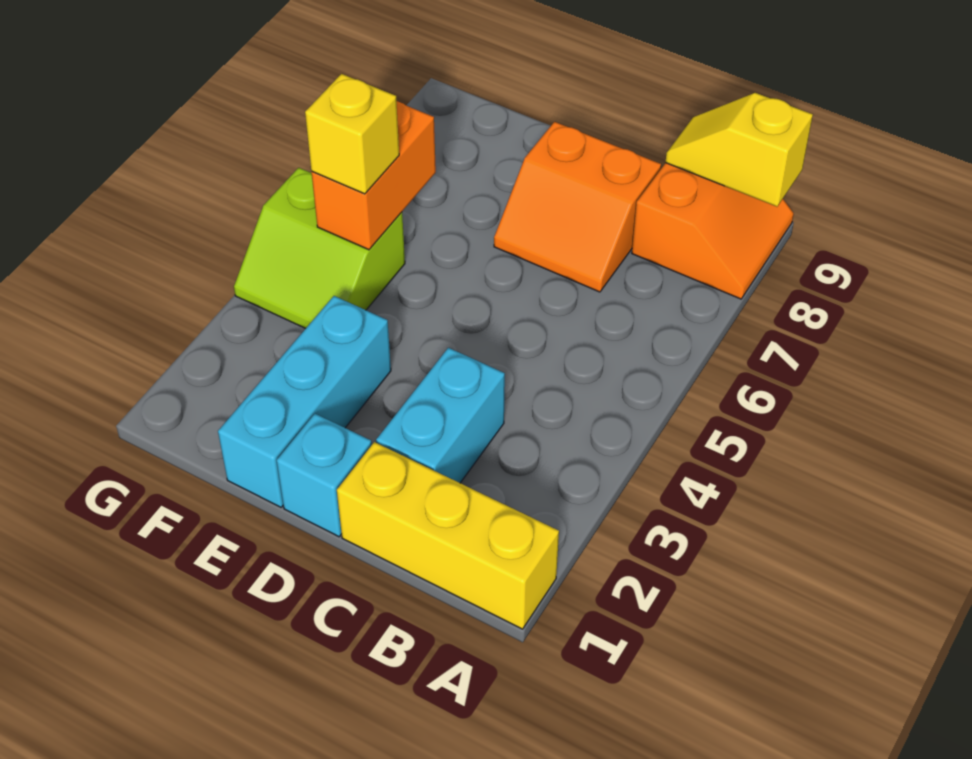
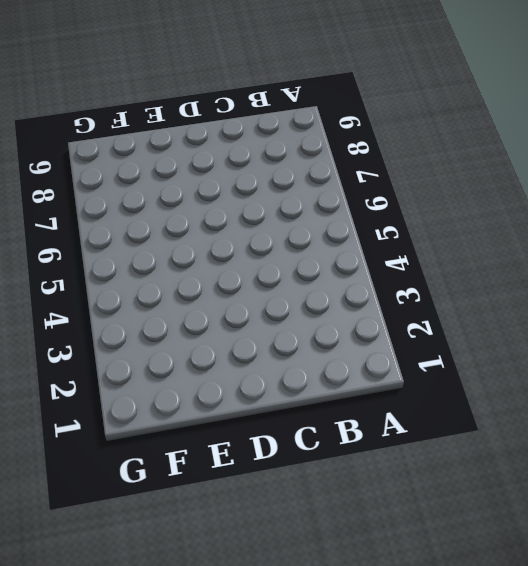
none -> yellow brick A1:C1 level 1
none -> orange slope A8:B9 level 1 top B

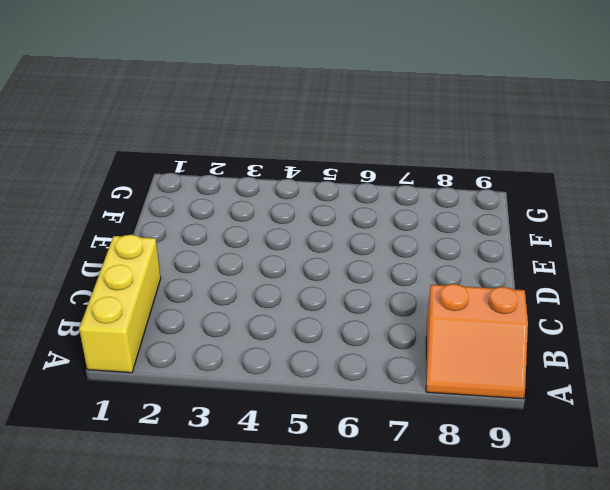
none -> cyan brick C2:C3 level 1
none -> orange slope C7:D8 level 1 top 8

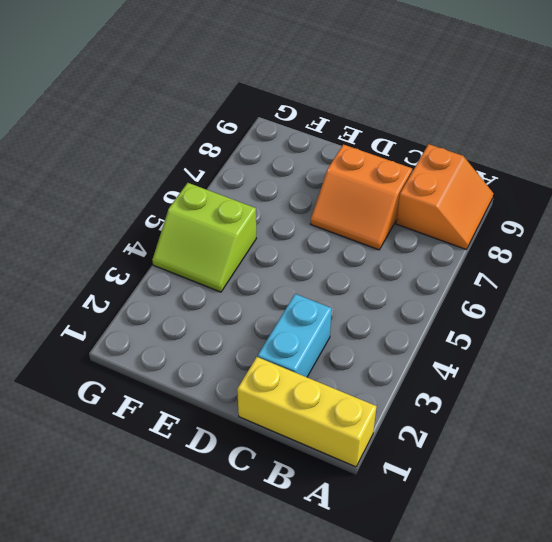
none -> cyan brick D1 level 1
none -> cyan brick E1:E3 level 1

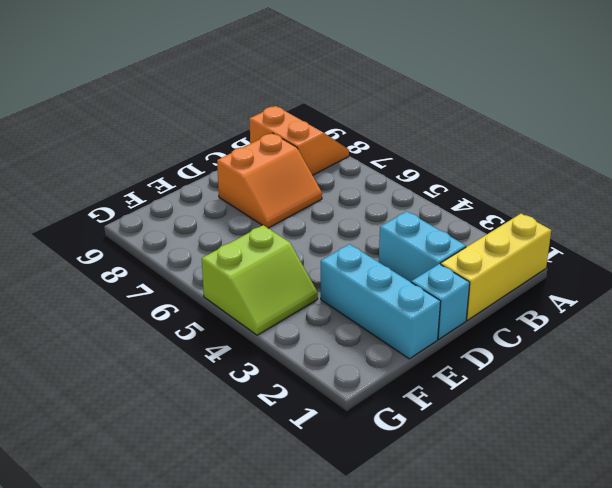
none -> yellow slope A9:B9 level 2 top A
none -> orange brick F5:F6 level 2

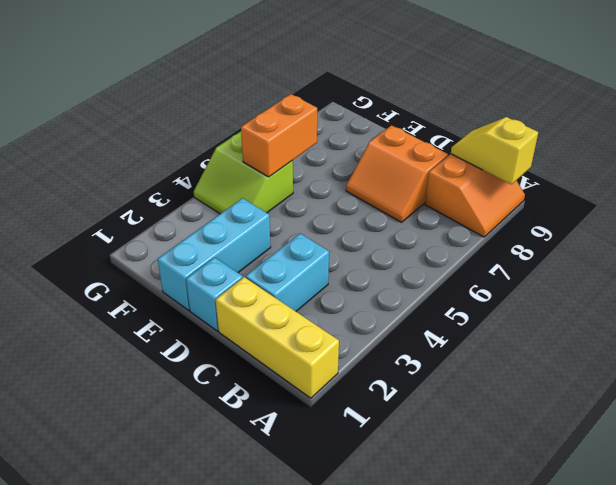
none -> yellow brick F5 level 3

